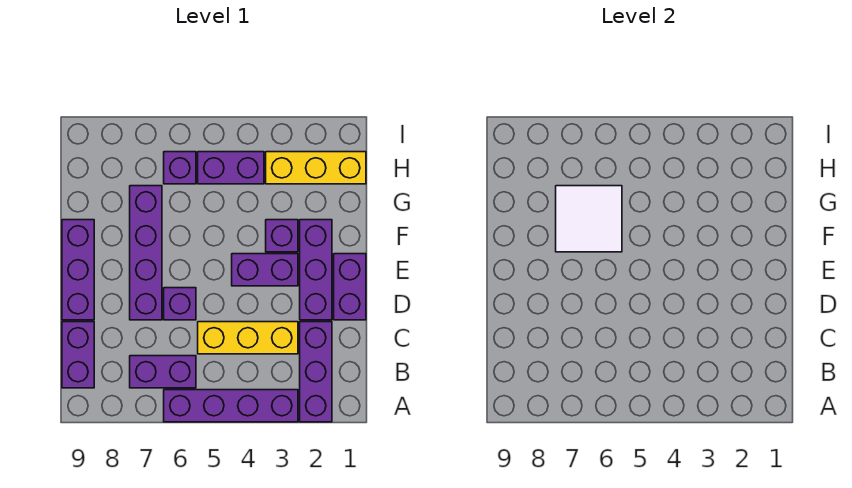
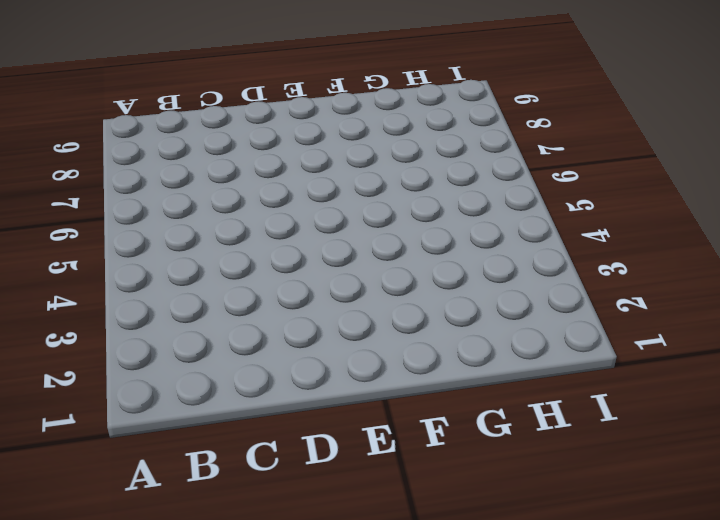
none -> purple brick A2:C2 level 1
none -> purple brick A3:A6 level 1
none -> purple brick B6:B7 level 1

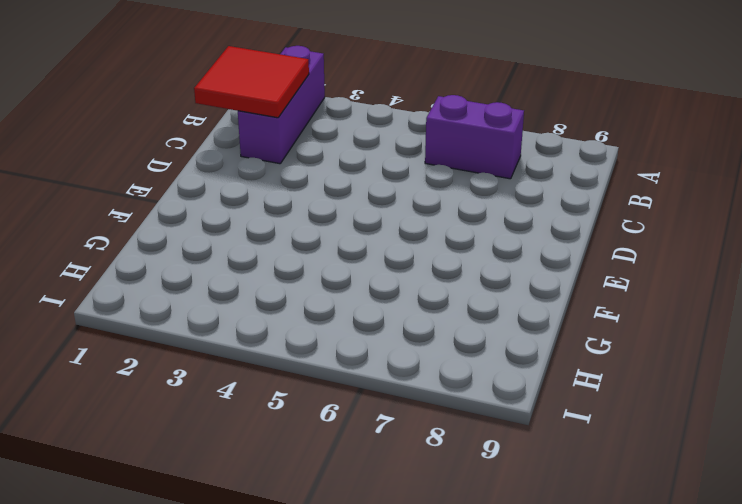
red tile B1:C2 level 2 -> none
none -> purple brick A3:A6 level 1
none -> purple brick B9:C9 level 1
none -> yellow brick C3:C5 level 1

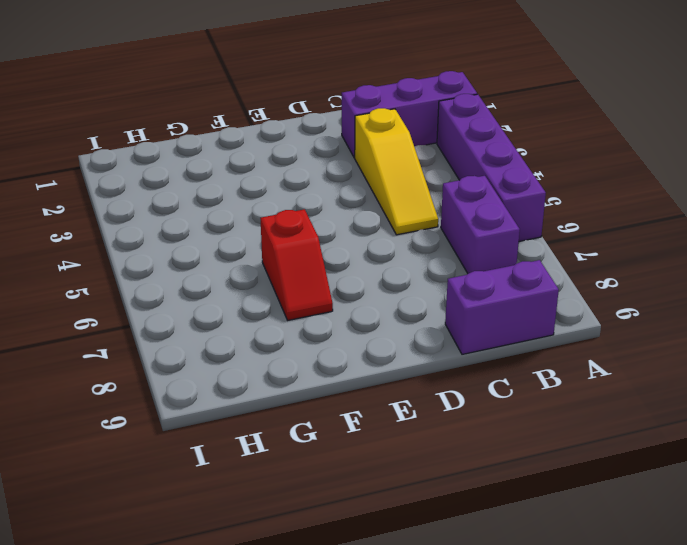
yellow slope C3:C5 level 1 top 3 -> yellow brick C3:C5 level 1
red slope F6:F7 level 1 top 6 -> purple brick D7:G7 level 1
none -> purple brick D1:E1 level 1
none -> purple brick D2:F2 level 1
none -> purple brick D6 level 1

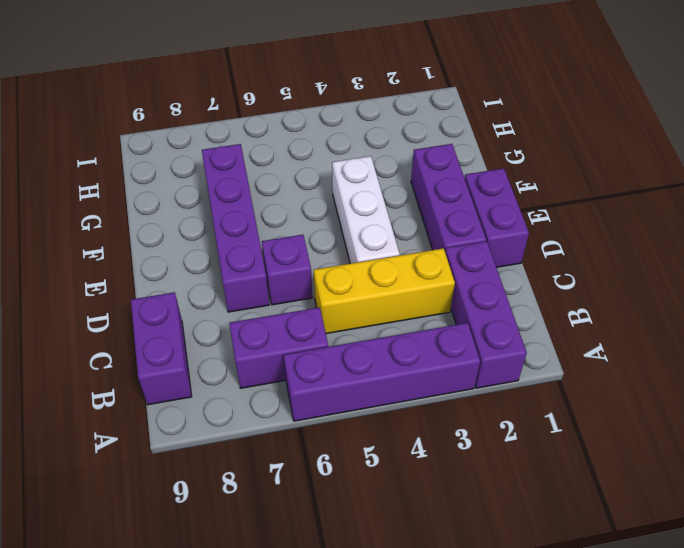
white brick D4:F4 level 1 -> purple brick E3:E4 level 1
none -> purple brick D9:F9 level 1
none -> purple brick F3 level 1
none -> yellow brick H1:H3 level 1

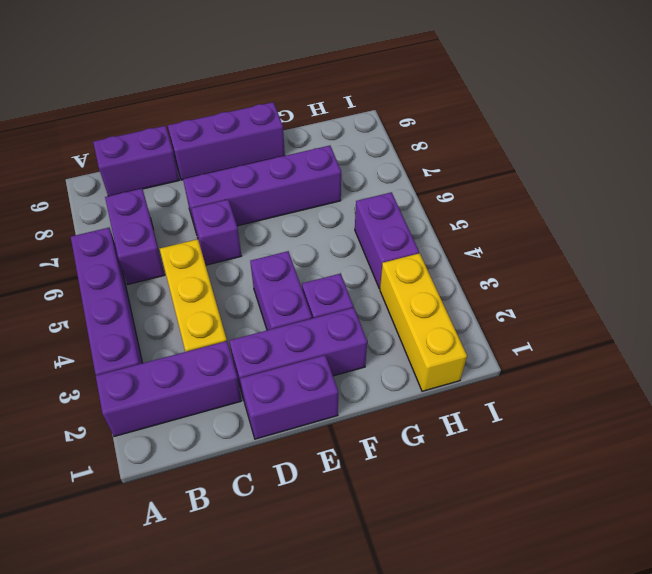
none -> purple brick H6 level 1
none -> white tile F6:G7 level 2

